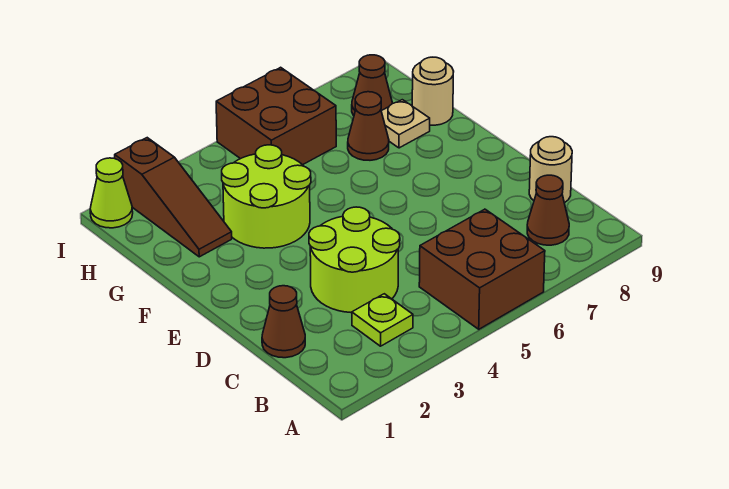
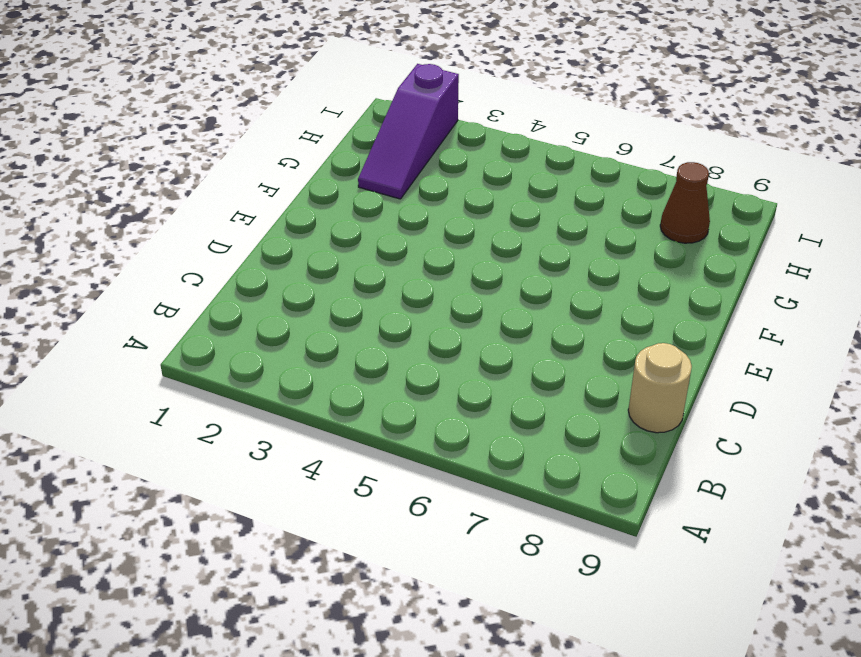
purple slope G2:I2 level 1 top I -> brown slope G2:I2 level 1 top I
none -> brown brick A5:B6 level 1
none -> lime plate B3 level 1
none -> brown cone B8 level 1

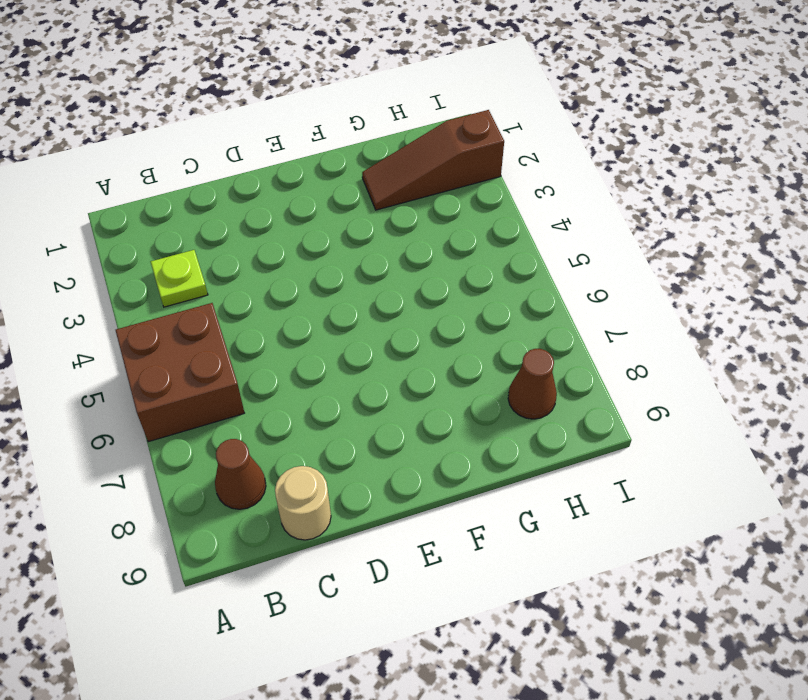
none -> brown cone C1 level 1
none -> lime round brick C3:D4 level 1
none -> lime round brick F3:G4 level 1

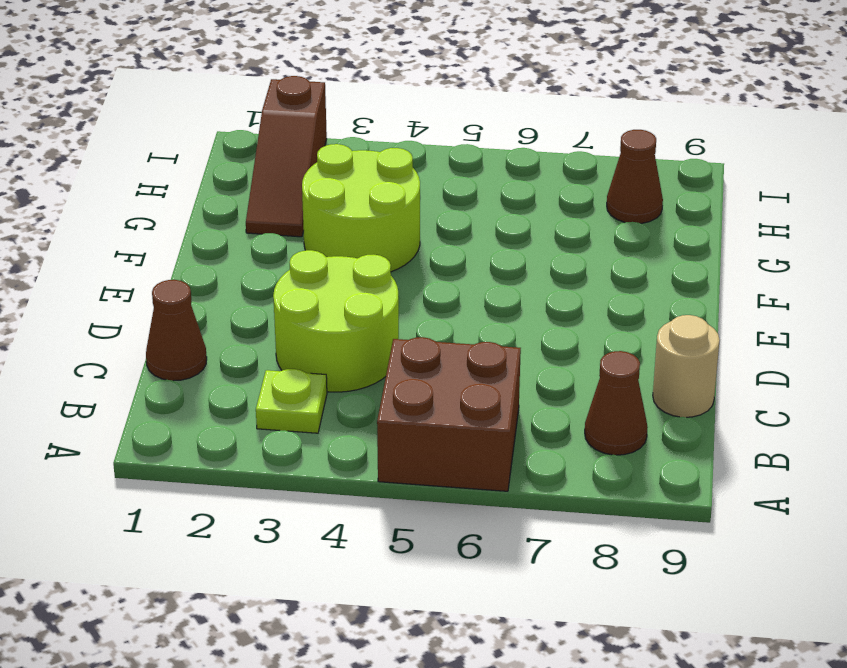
none -> brown cone G7 level 1
none -> tan plate G8 level 1
none -> tan round brick G9 level 1

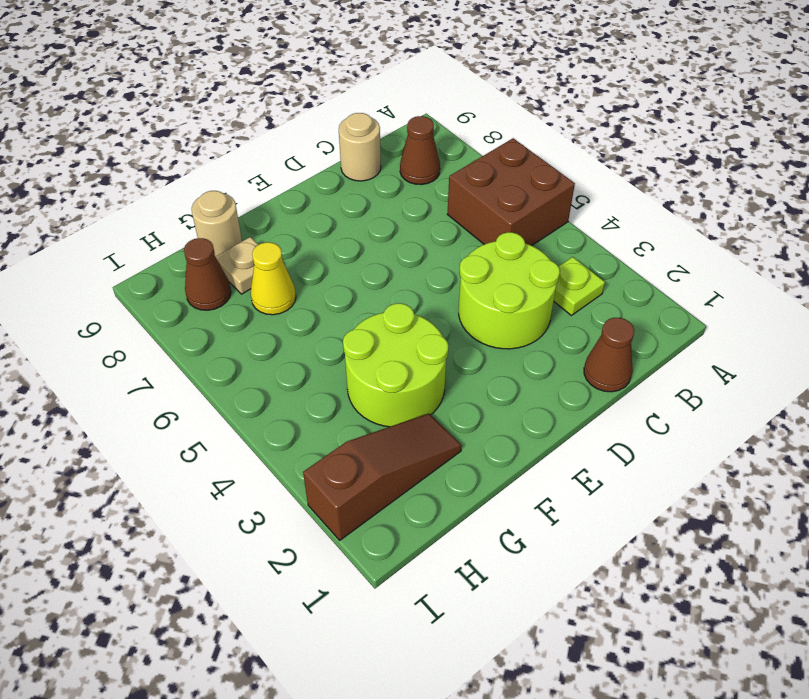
yellow cone G7 level 1 -> brown cone G7 level 1
none -> brown brick H5:I6 level 1
none -> lime cone I1 level 1

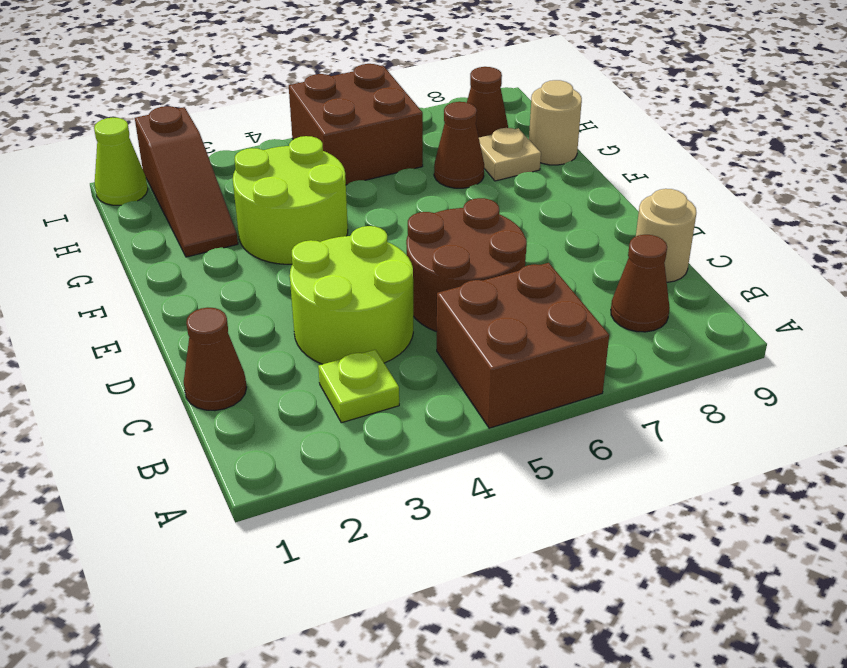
brown round brick C5:D6 level 1 -> none

